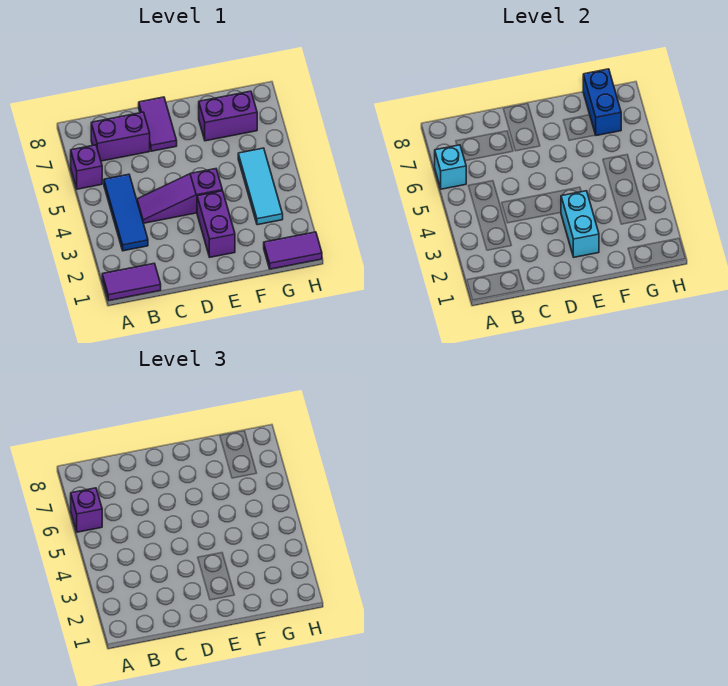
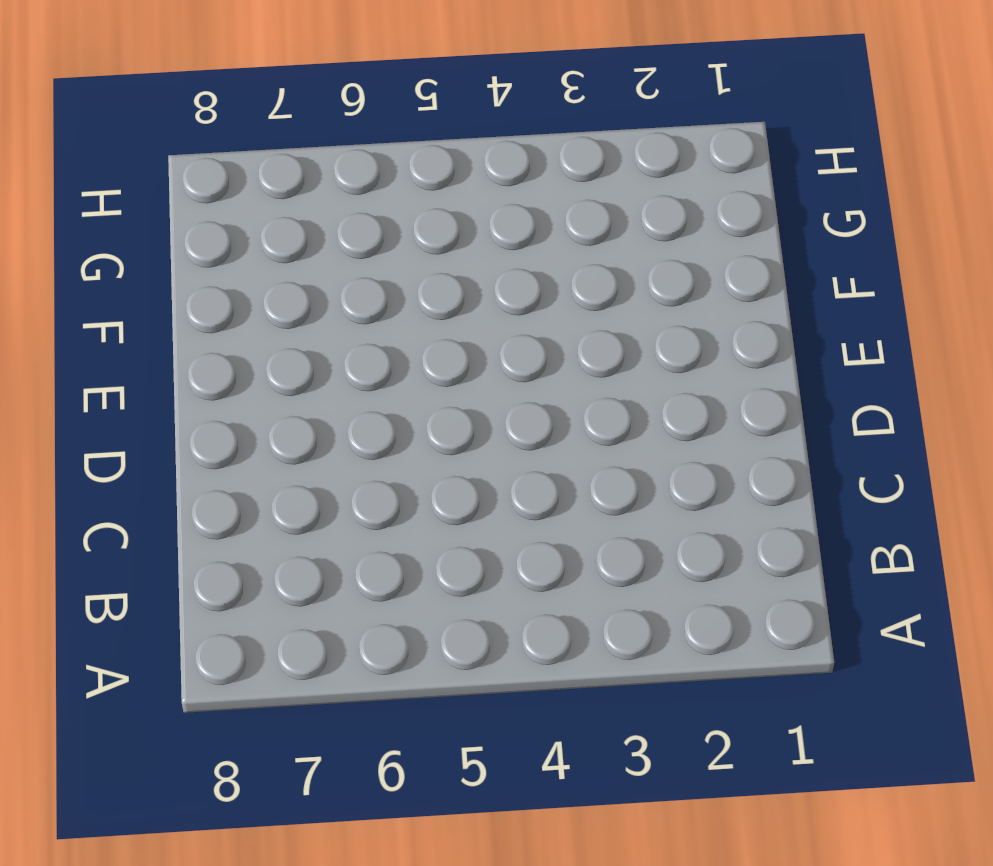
none -> purple tile A1:B1 level 1
none -> purple brick A6 level 1
none -> blue tile B3:B5 level 1

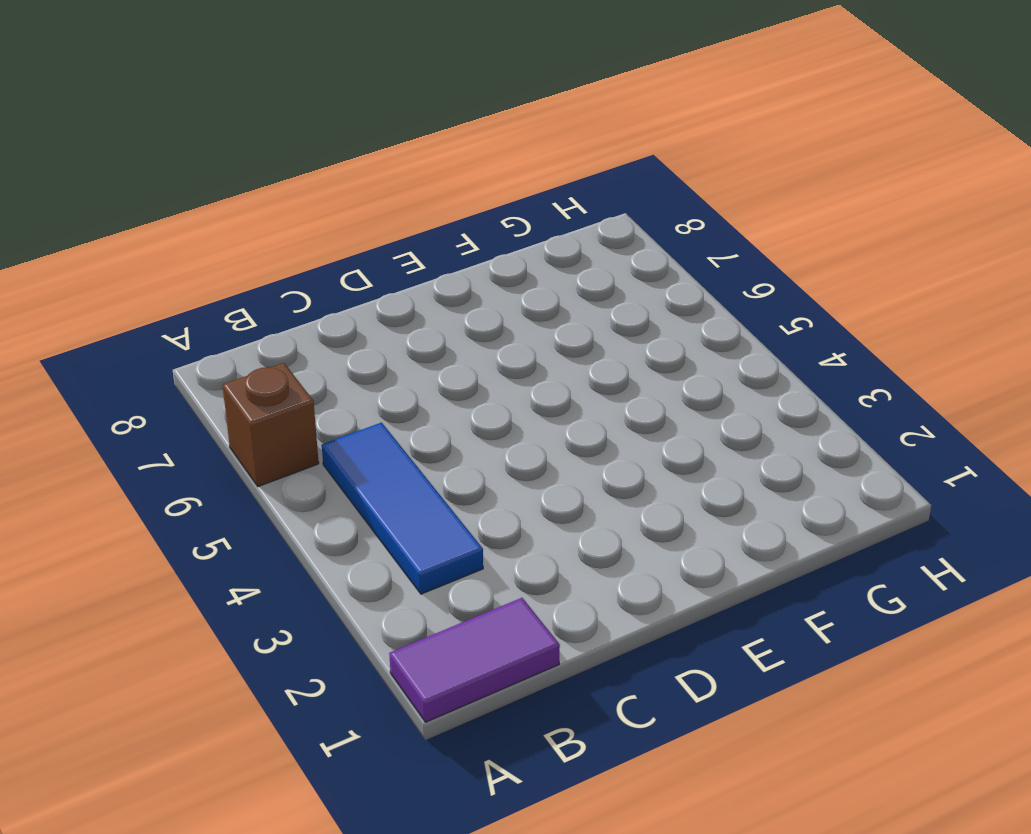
brown brick A6 level 1 -> purple brick A6 level 1
none -> purple brick B7:C7 level 1
none -> purple slope C4:E4 level 1 top E
none -> purple tile D7:D8 level 1

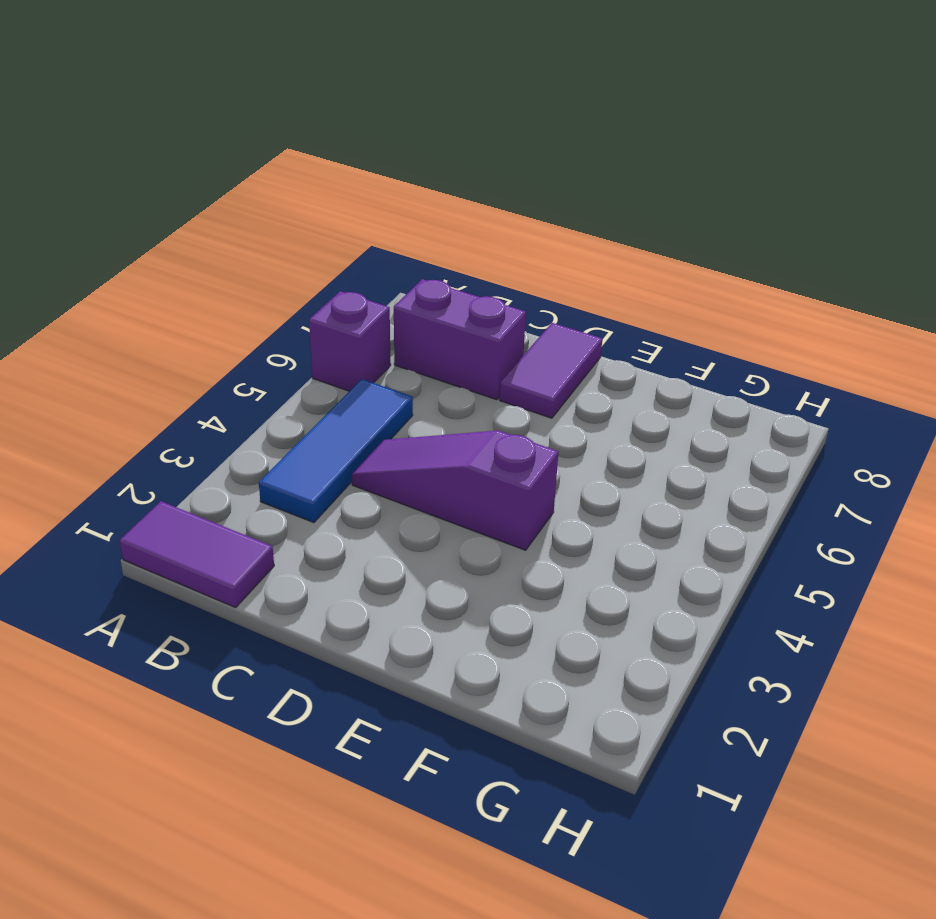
none -> purple brick E2:E3 level 1
none -> purple brick F7:G7 level 1
none -> purple tile G1:H1 level 1

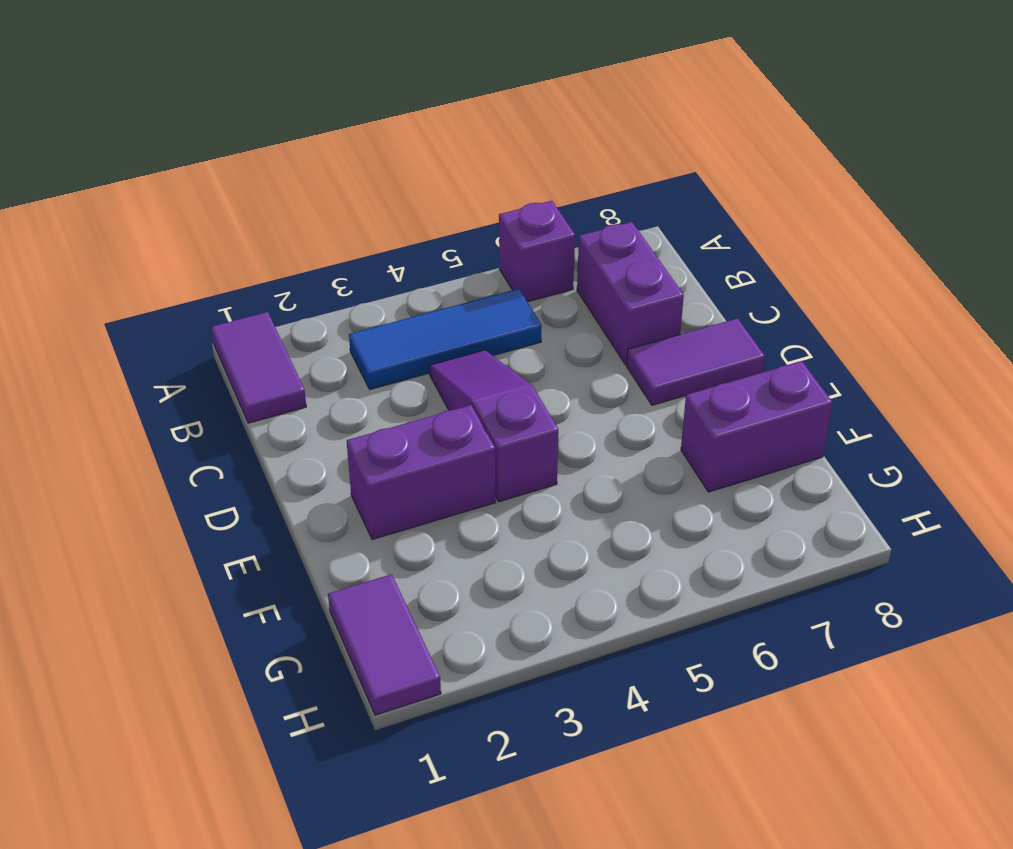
purple brick F7:F8 level 1 -> purple brick F7:G7 level 1
none -> cyan tile G3:G5 level 1
none -> cyan brick A6 level 2
none -> cyan brick E2:E3 level 2

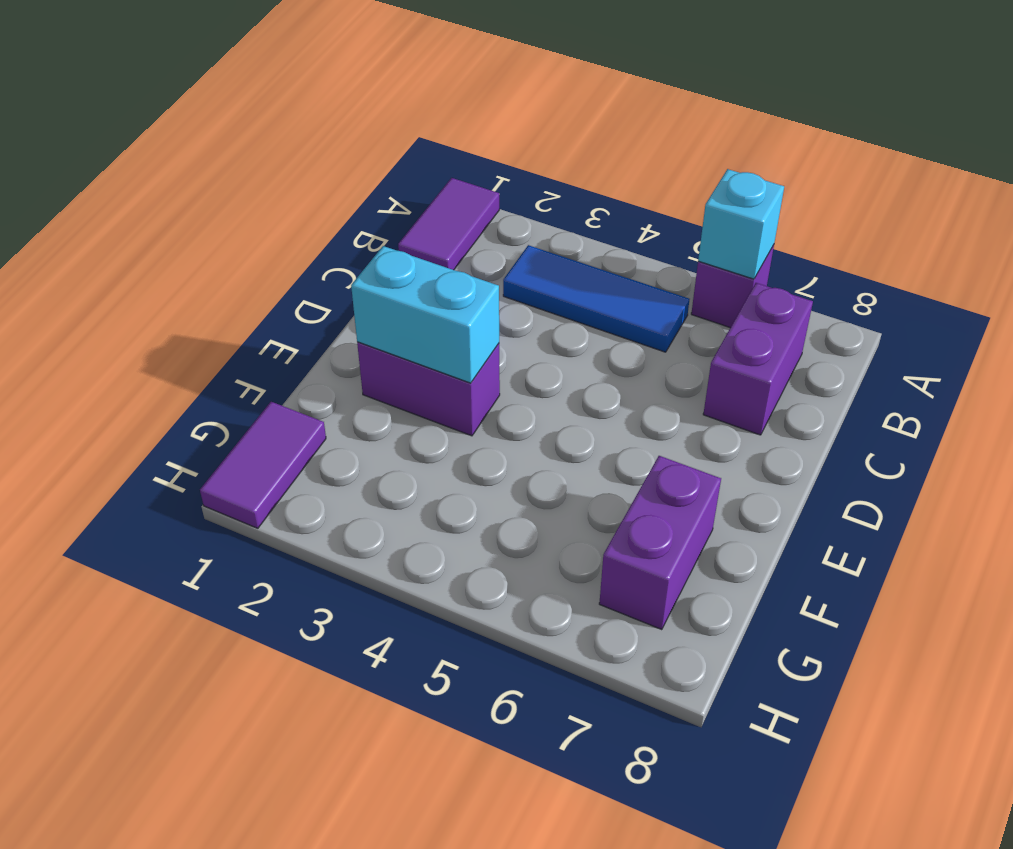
none -> purple slope C4:E4 level 1 top E
none -> purple tile D7:D8 level 1
none -> cyan tile G3:G5 level 1

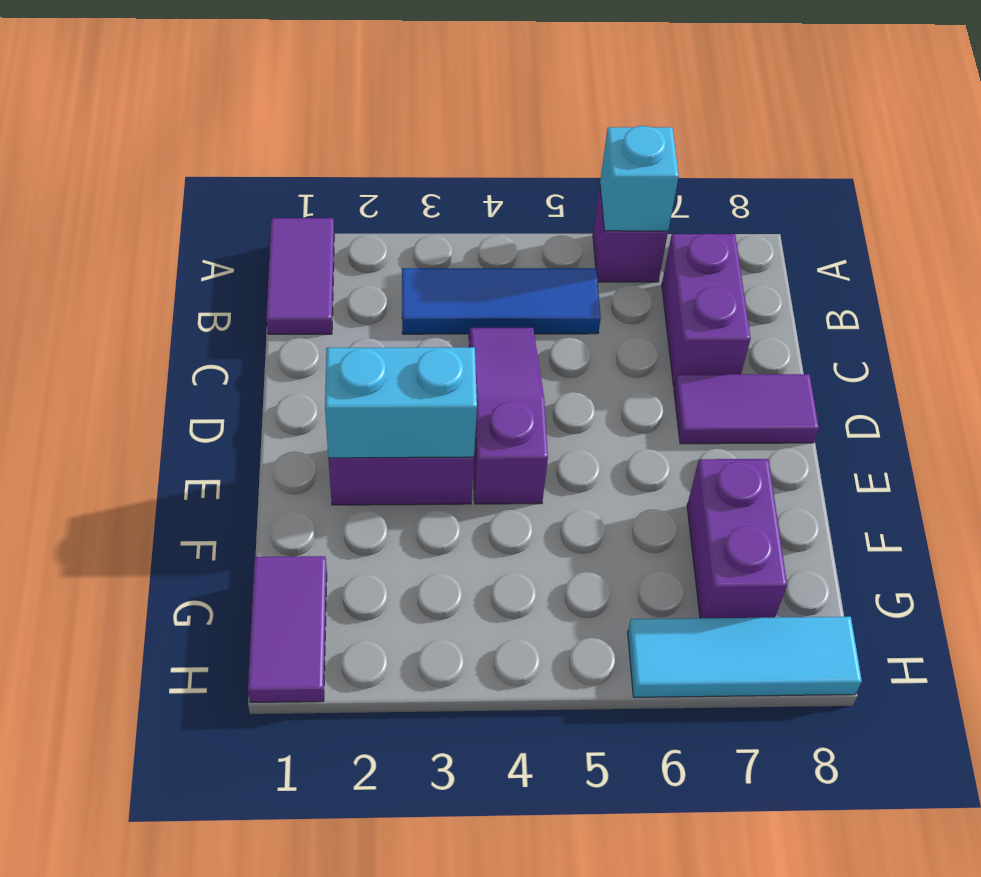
cyan tile H6:H8 level 1 -> cyan tile G3:G5 level 1
none -> blue brick G7:G8 level 2
none -> purple brick A6 level 3

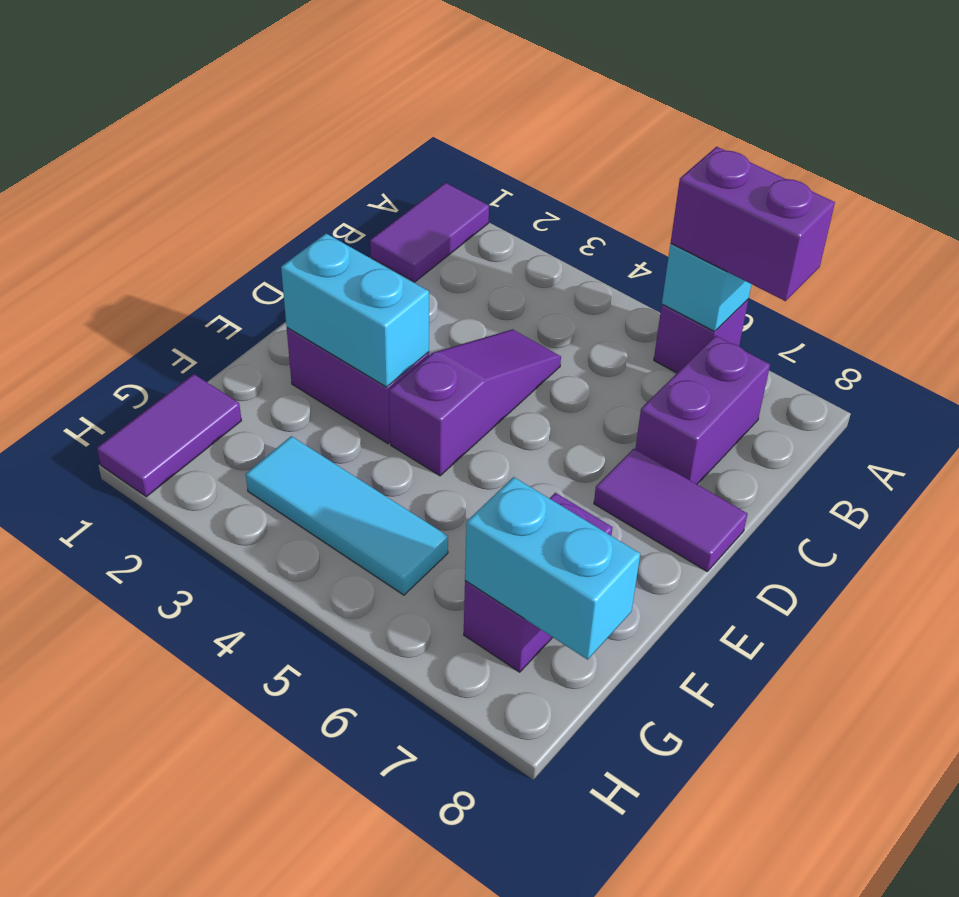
purple brick A6:A7 level 3 -> purple brick A6 level 3
cyan brick G7:G8 level 2 -> blue brick G7:G8 level 2
none -> blue tile B3:B5 level 1

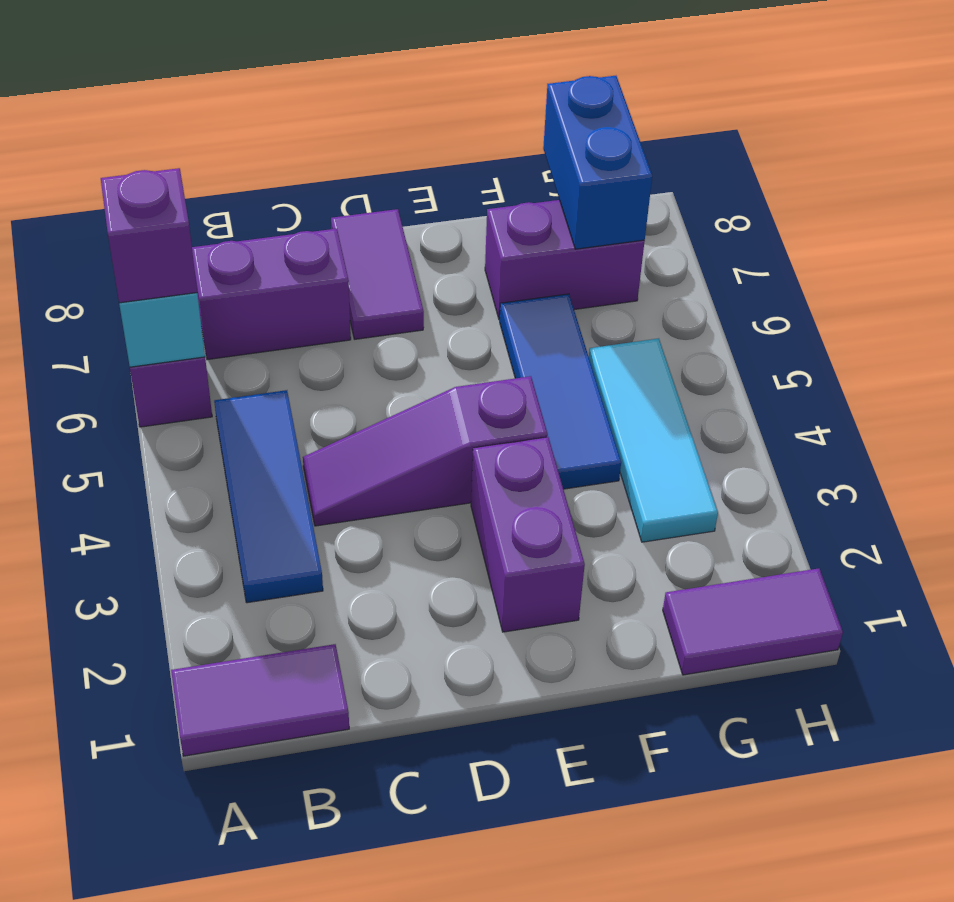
blue tile F4:F6 level 1 -> none
none -> cyan brick E2:E3 level 2

